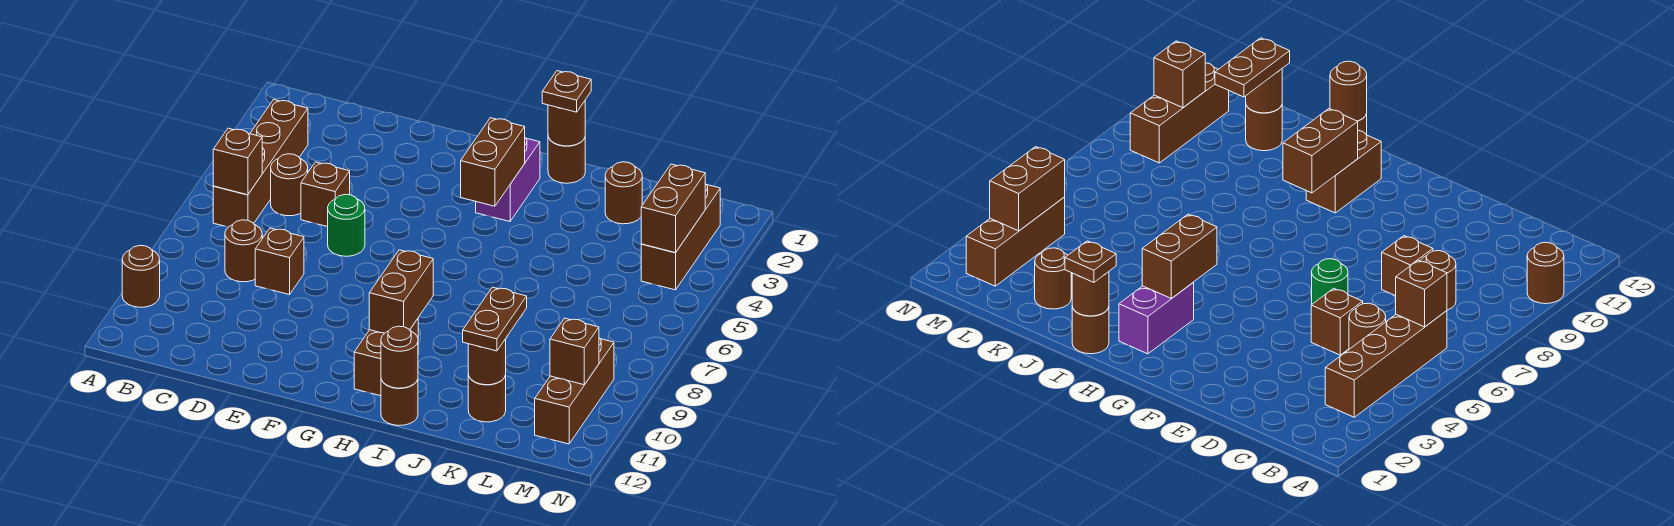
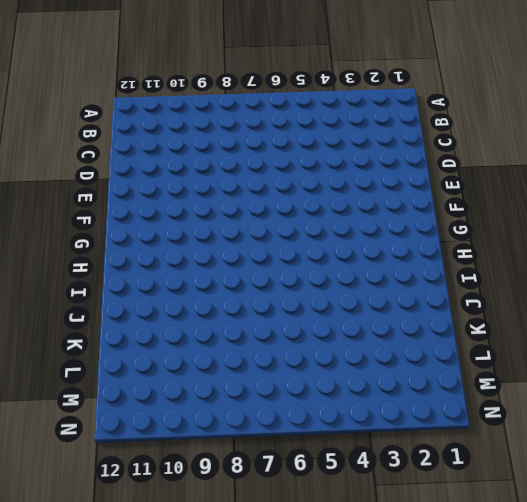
none -> brown round brick A10 level 1
none -> brown brick B3:B6 level 1
none -> brown round brick C5 level 1

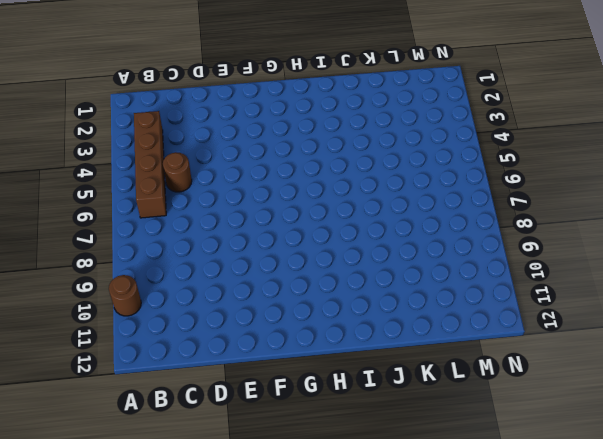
none -> brown round brick C8 level 1
none -> brown brick D5 level 1
none -> brown brick D8 level 1

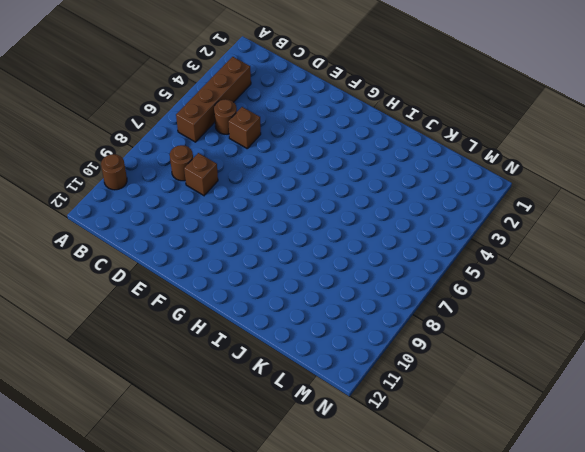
none -> green round brick E6 level 1
none -> purple brick H2:H3 level 1
none -> brown brick H10:H11 level 1

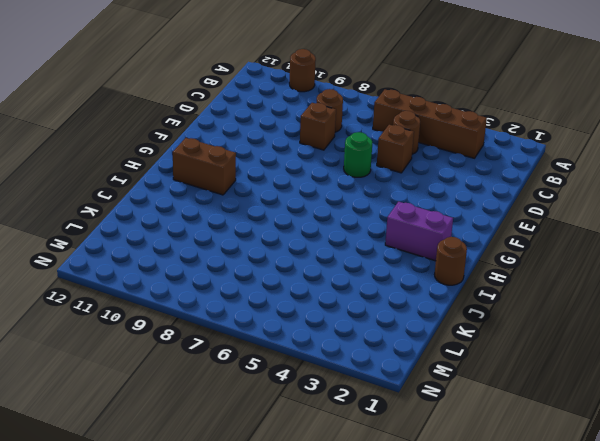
none -> brown round brick I12 level 1
none -> brown round brick K2 level 1
none -> brown round brick K11 level 1

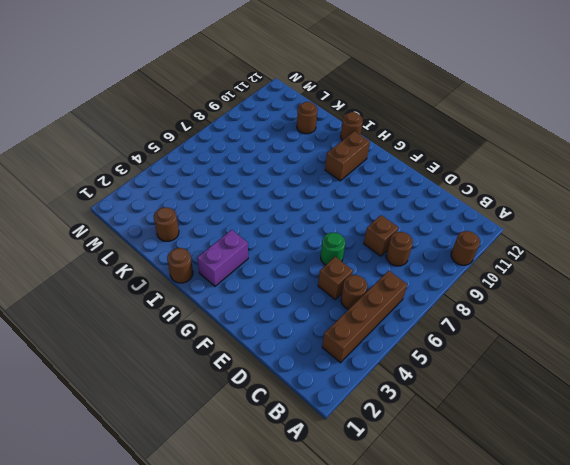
none -> brown brick M2:M4 level 1
none -> brown brick M9:M11 level 1
none -> brown brick B6 level 2

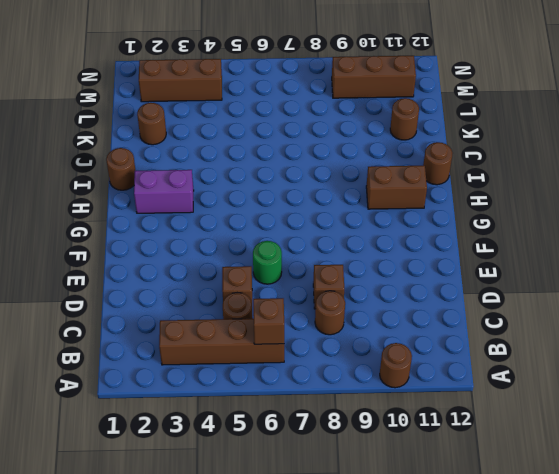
none -> brown brick H3:H4 level 2
none -> brown brick H9:H10 level 2
none -> brown round brick I1 level 2

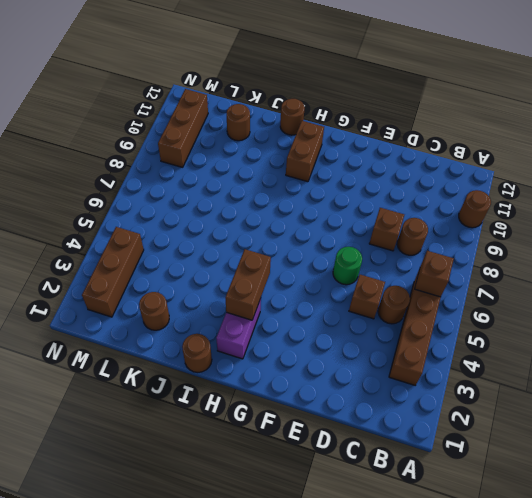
none -> brown brick H9:H10 level 2
none -> brown round brick I1 level 2
none -> brown round brick I12 level 2

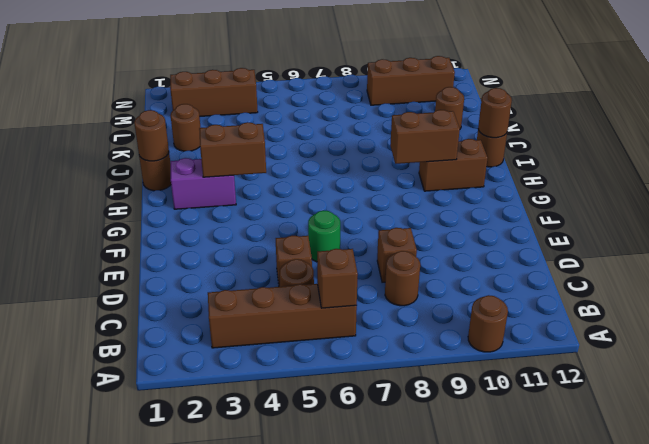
none -> brown round brick K11 level 2
none -> brown brick M3:M4 level 2
none -> brown brick M10 level 2

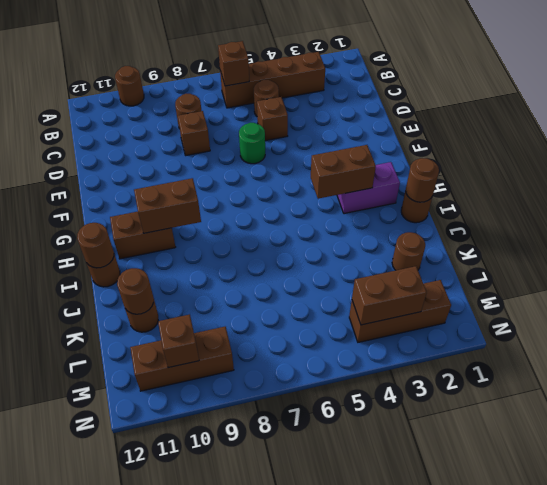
none -> brown plate I1 level 3
none -> brown plate K10:K11 level 3

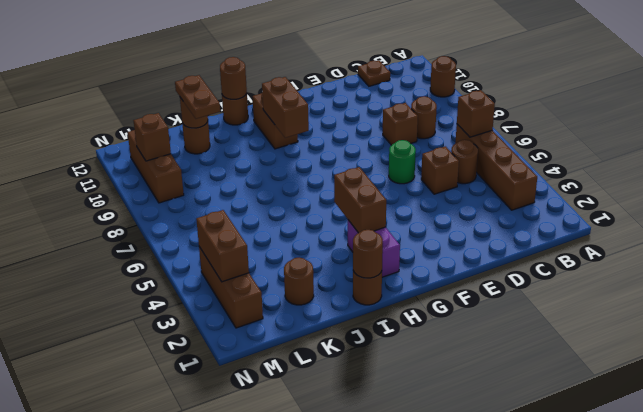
brown plate C12 level 1 -> brown plate I1 level 3

